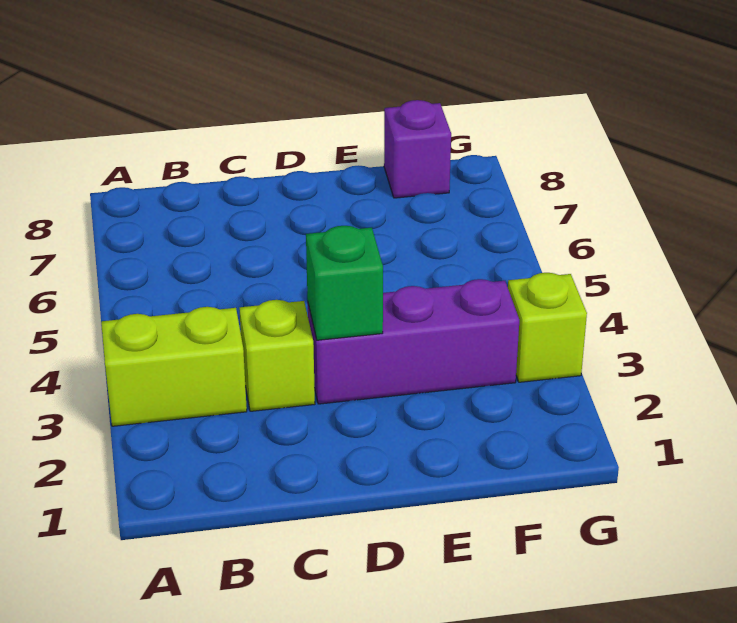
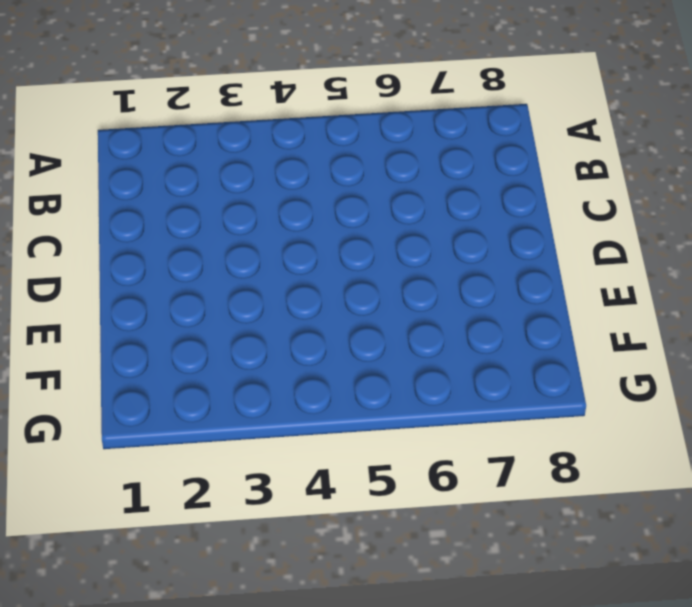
none -> lime brick A3:B3 level 1
none -> lime brick C3 level 1

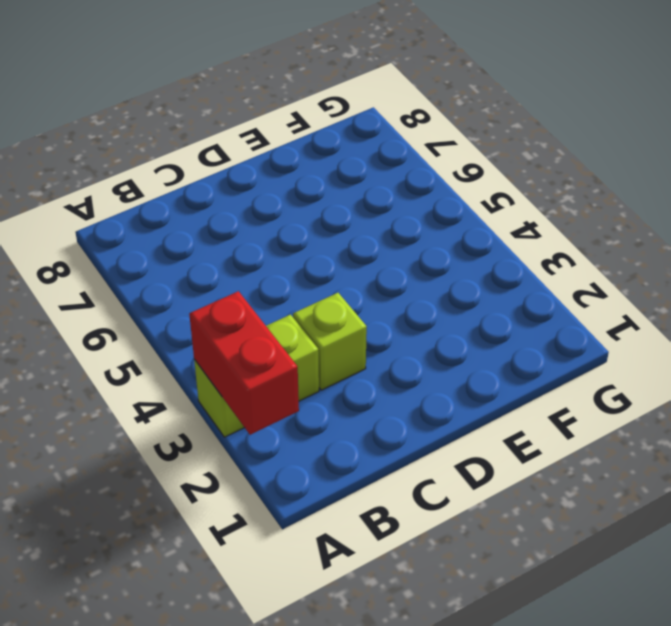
red brick A2:A3 level 2 -> none
none -> purple brick D3:F3 level 1
none -> purple brick F8 level 1

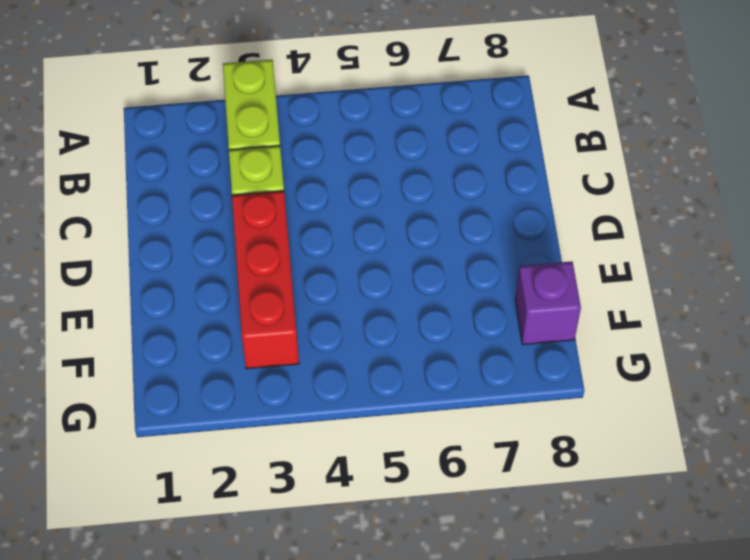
red brick D3:F3 level 1 -> purple brick D3:F3 level 1
none -> lime brick G3 level 1
none -> green brick D3 level 2

